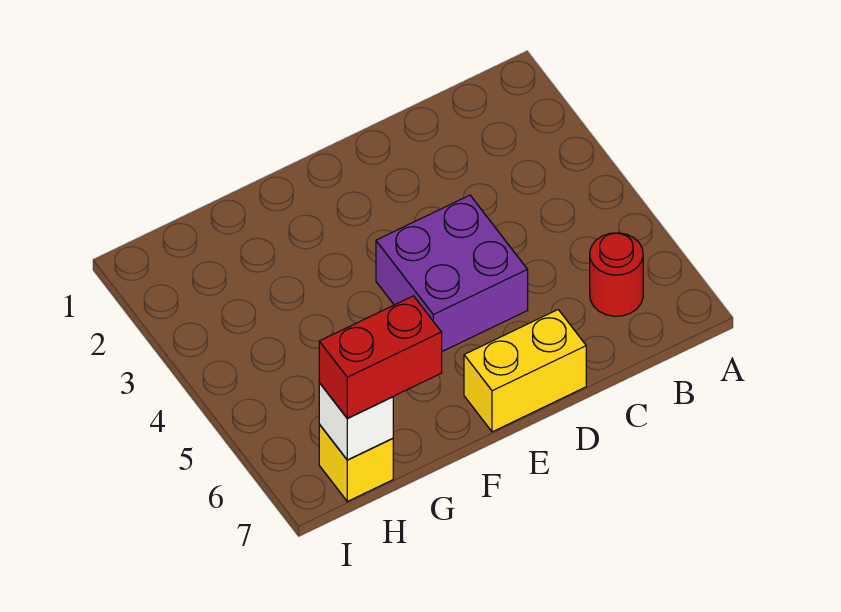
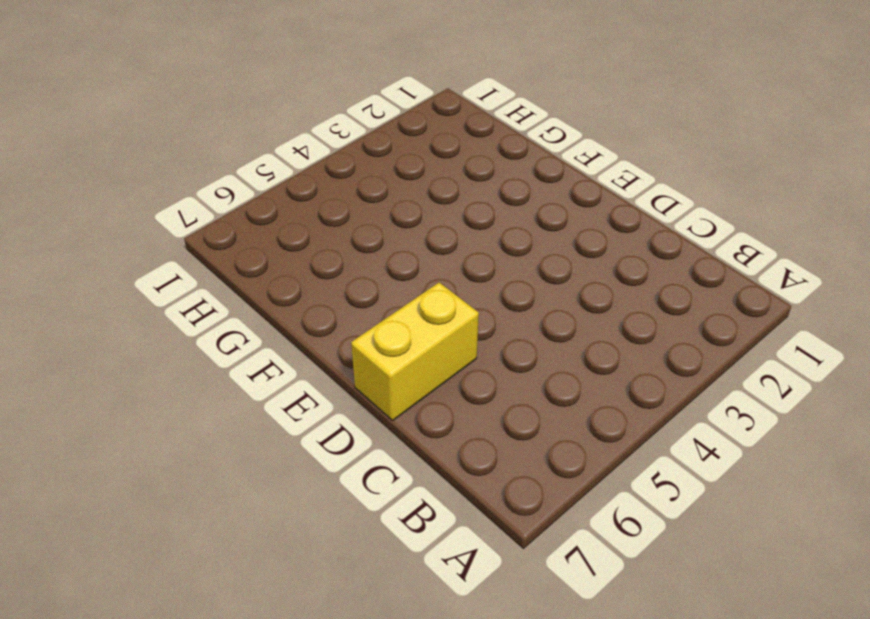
yellow brick D6:D7 level 1 -> yellow brick D7:E7 level 1
none -> red round brick B6 level 1
none -> purple brick D4:E5 level 1

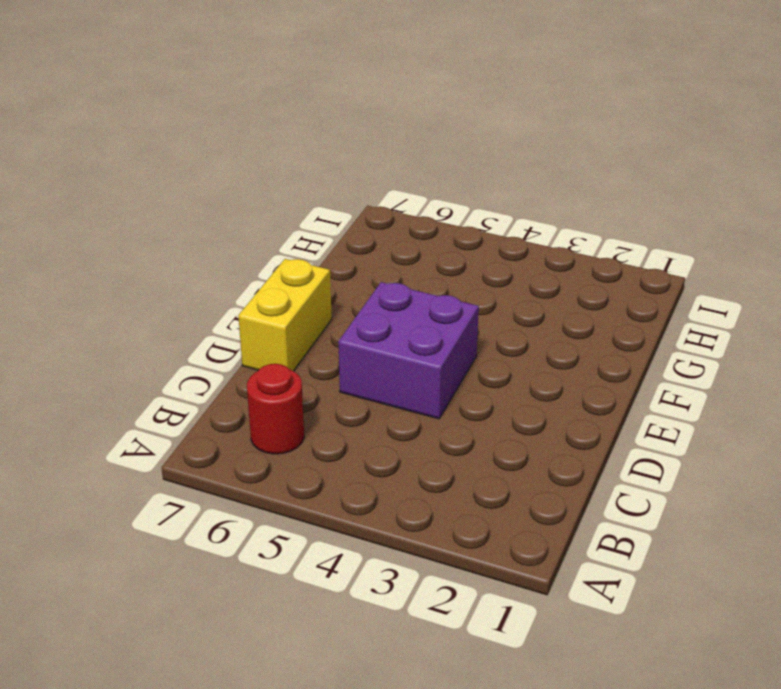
none -> yellow brick H7 level 1
none -> white brick H7 level 2

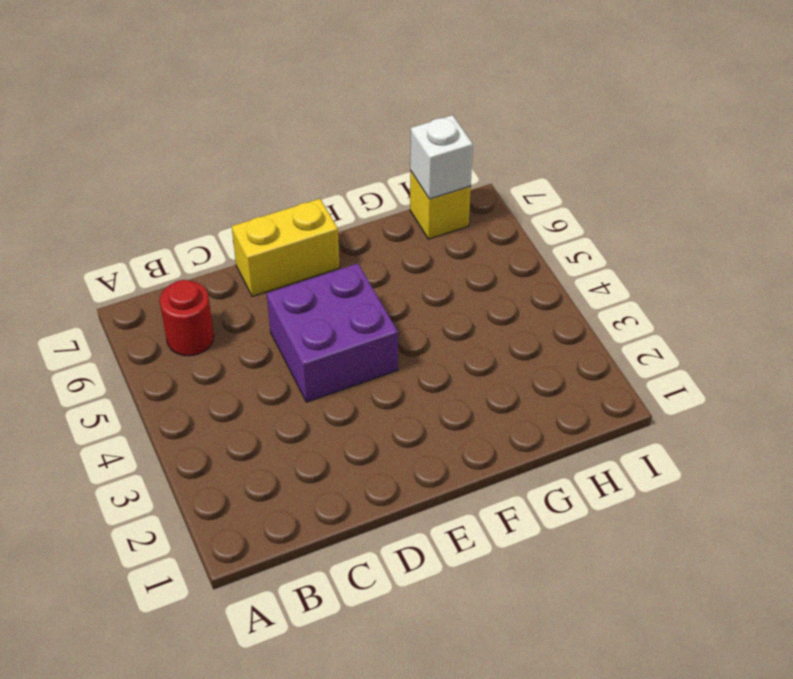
none -> red brick G7:H7 level 3

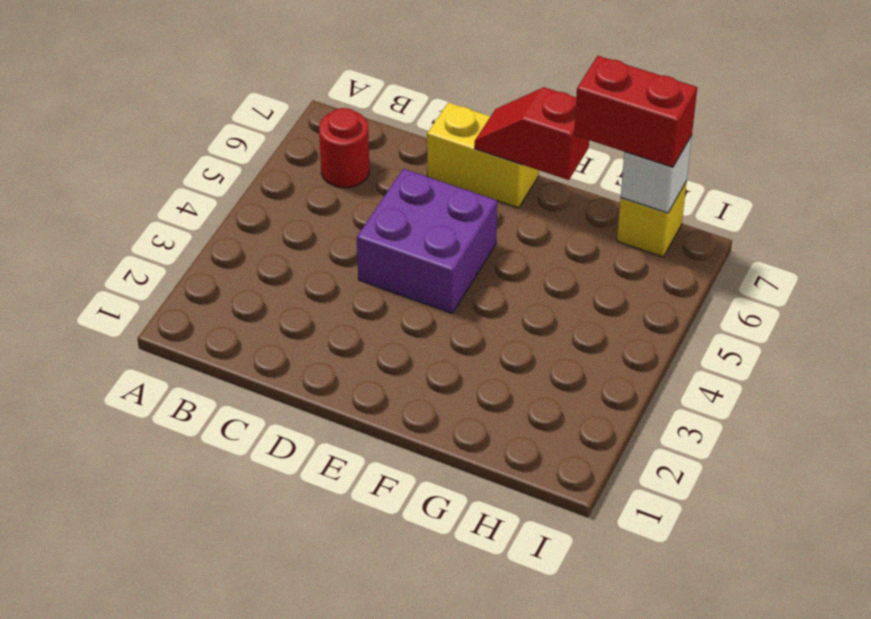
red slope E7:F7 level 2 top F -> none

